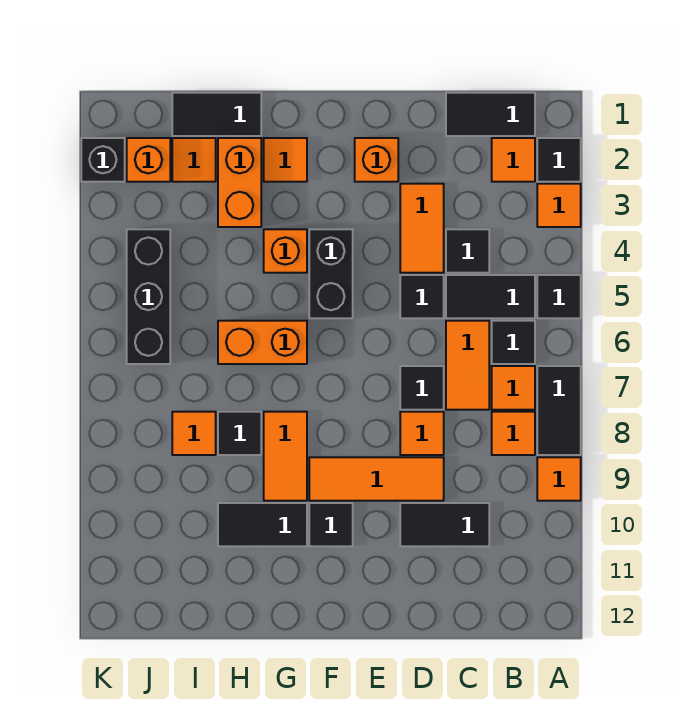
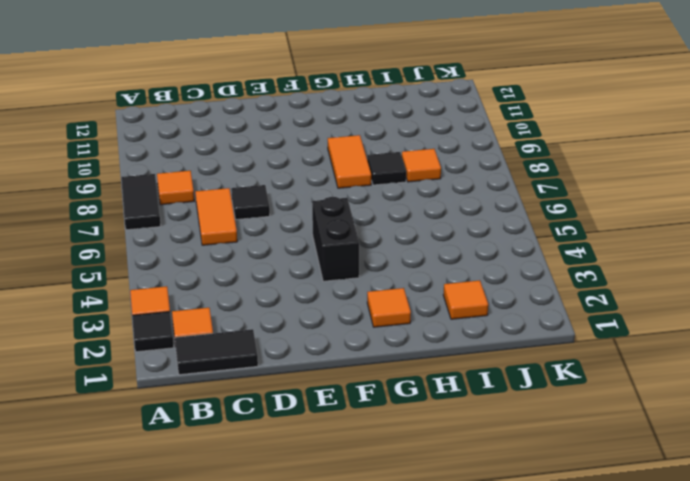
none -> black tile A5 level 1
none -> orange tile A9 level 1
none -> black tile B5:C5 level 1
none -> black tile B6 level 1

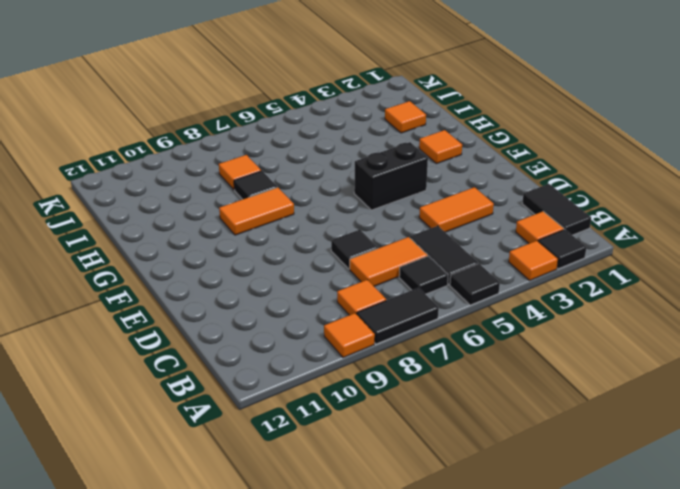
none -> orange tile B7 level 1
none -> black tile C4 level 1
none -> black tile C10:D10 level 1
none -> black tile D5 level 1

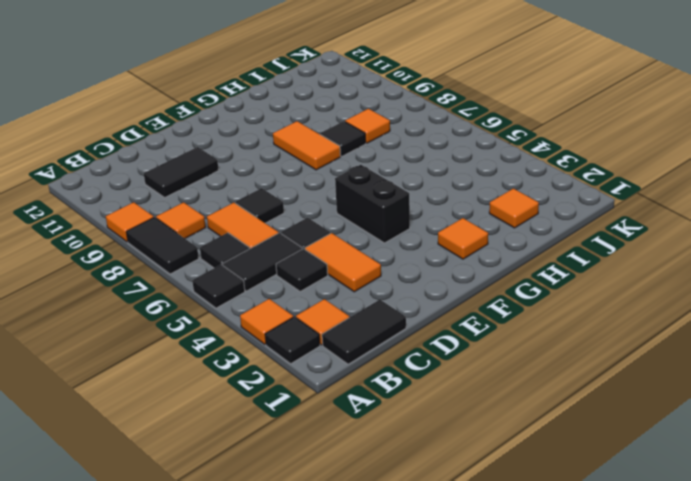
none -> orange tile B7 level 1
none -> orange tile D8 level 1
none -> orange tile D9:F9 level 1
none -> orange brick E2 level 1

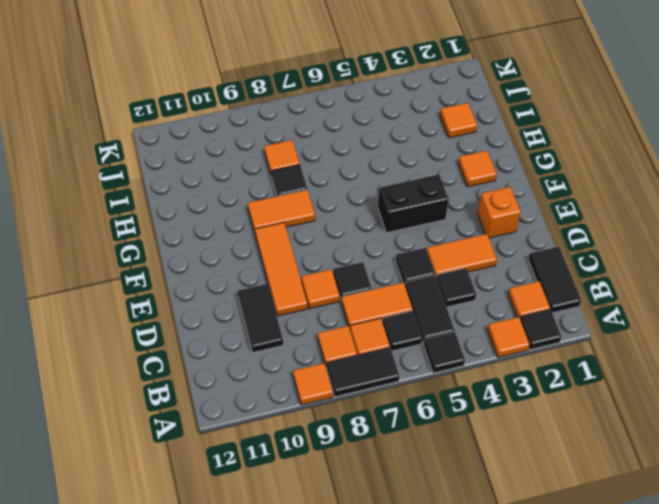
none -> black tile F10 level 1
none -> orange brick G4 level 1
none -> orange brick G6:H6 level 1
none -> black tile G10:H10 level 1

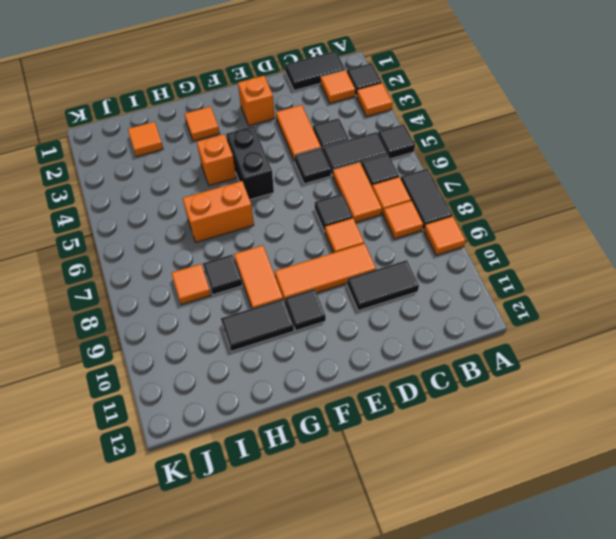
none -> black tile H1:I1 level 1
none -> orange brick H2:H3 level 1
none -> orange brick J2 level 1
none -> black brick J4:J6 level 1

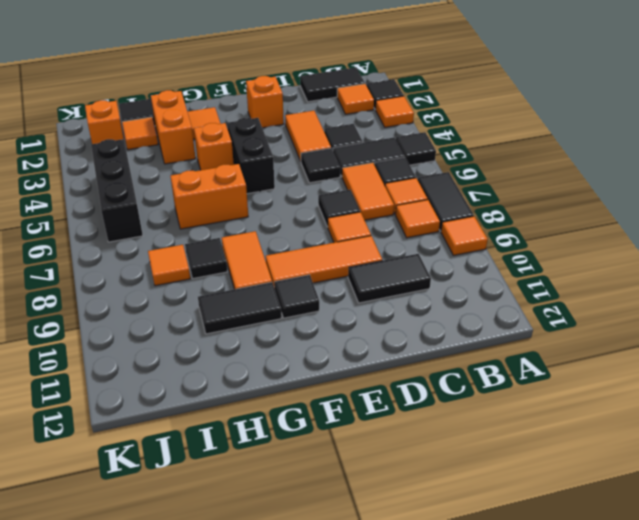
none -> black brick K2 level 1

